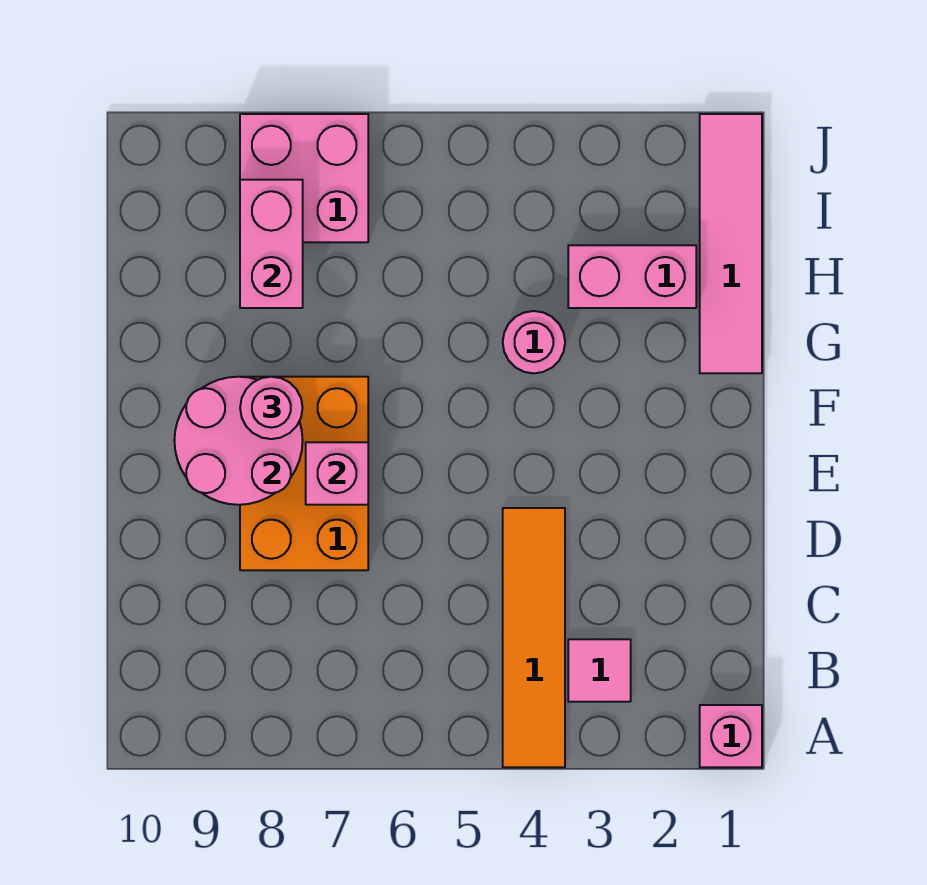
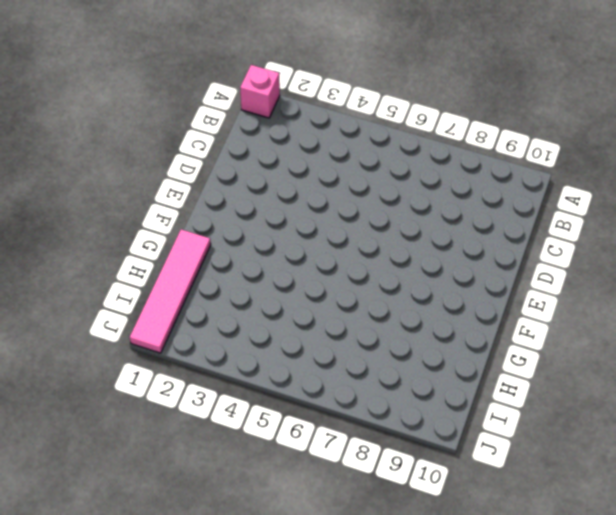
none -> orange tile A4:D4 level 1
none -> pink tile B3 level 1
none -> orange brick D7:F8 level 1

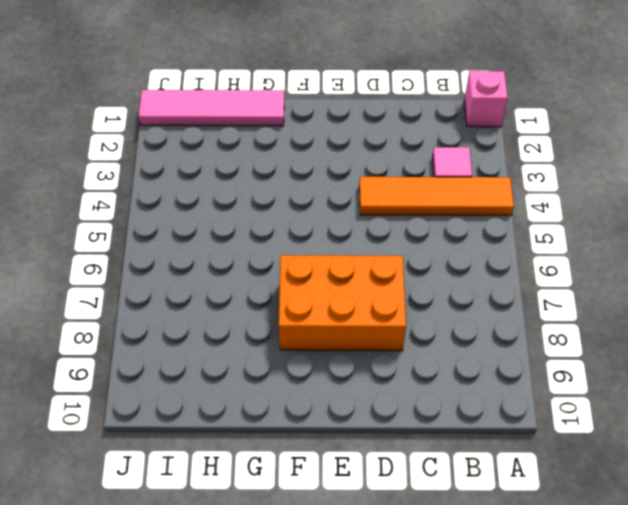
none -> pink round brick G4 level 1
none -> pink brick H2:H3 level 1
none -> pink brick I7:J8 level 1

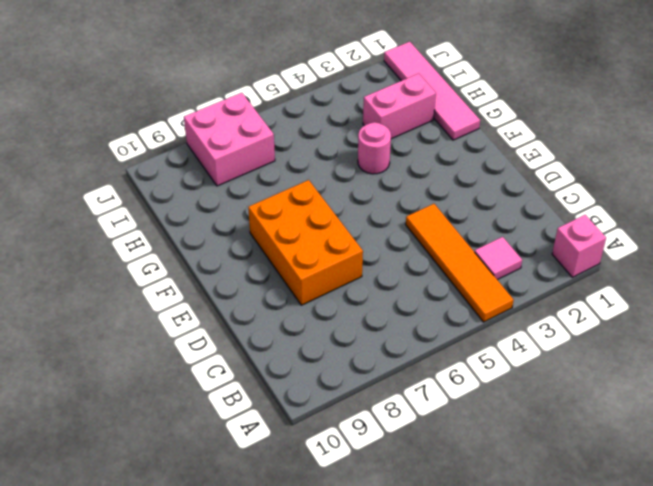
none -> pink brick E7 level 2
none -> pink round brick E8:F9 level 2
none -> pink brick H8:I8 level 2

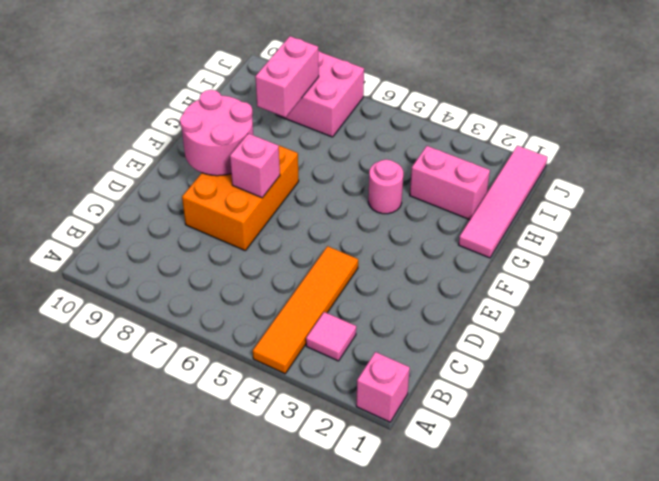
none -> pink round brick F8 level 3

